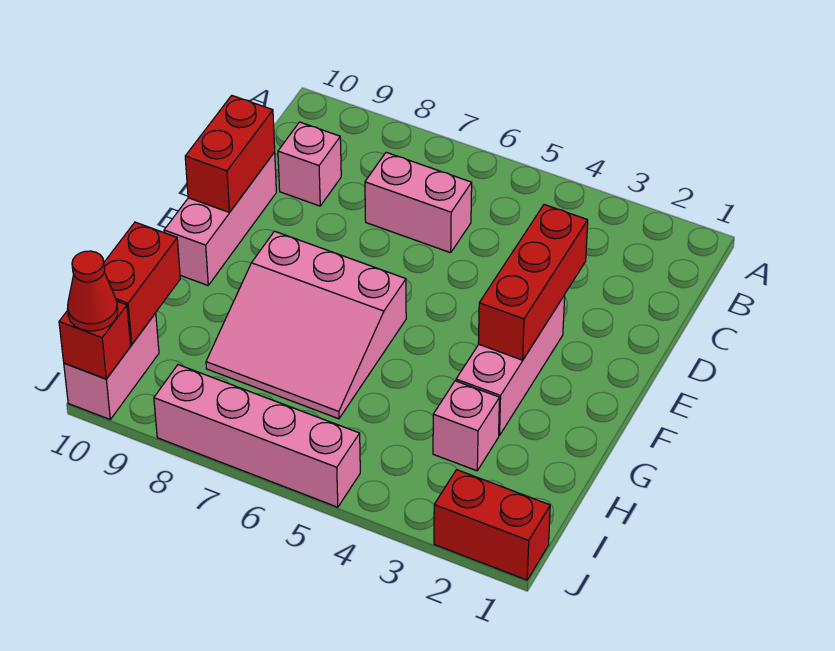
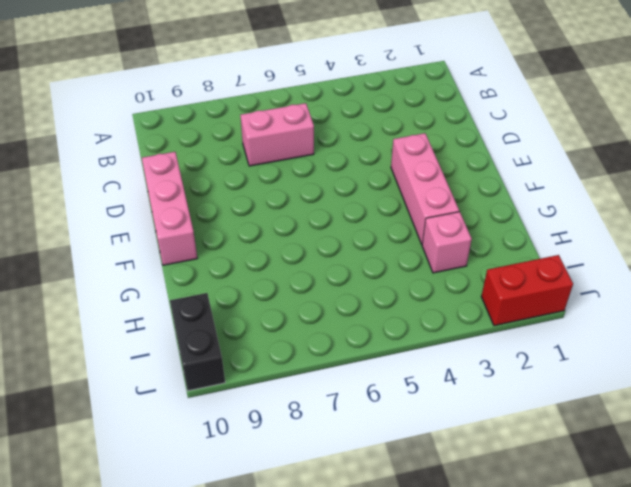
black brick I10:J10 level 1 -> pink brick I10:J10 level 1
none -> pink brick C9 level 1
none -> pink slope F6:H8 level 1 top F
none -> pink brick J5:J8 level 1

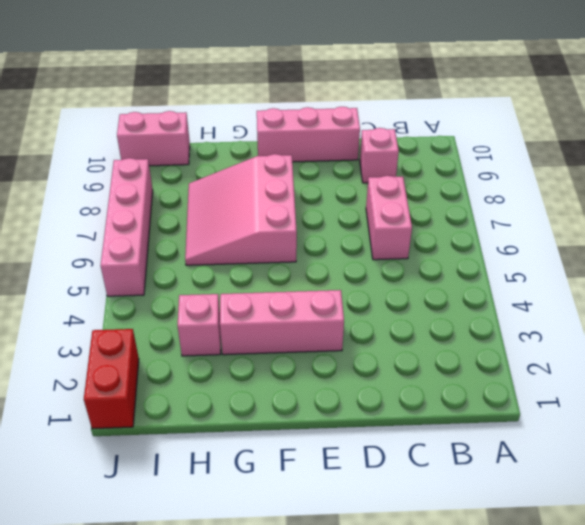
none -> red brick D3:F3 level 2
none -> red brick D10:E10 level 2
none -> red brick H10:I10 level 2

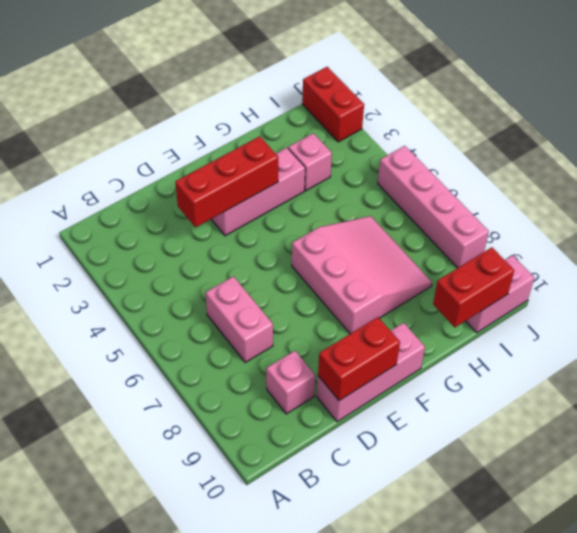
none -> red brick J10 level 2
none -> red cone J10 level 3

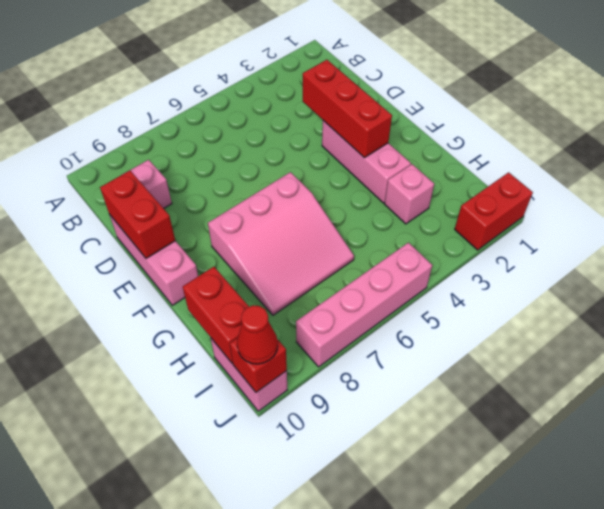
none -> pink brick C6:C7 level 1

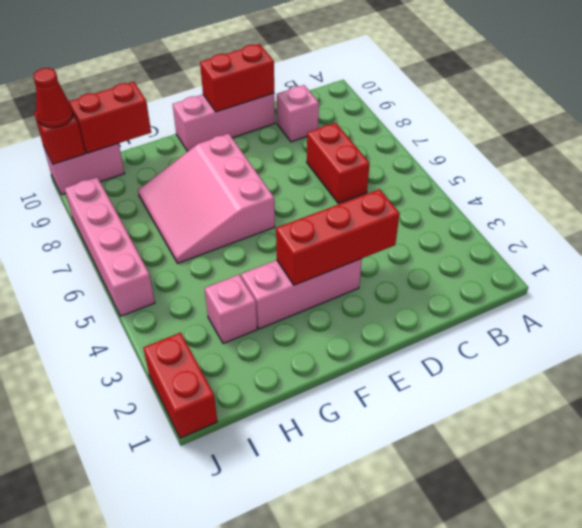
red brick C6:C7 level 1 -> pink brick C6:C7 level 1

